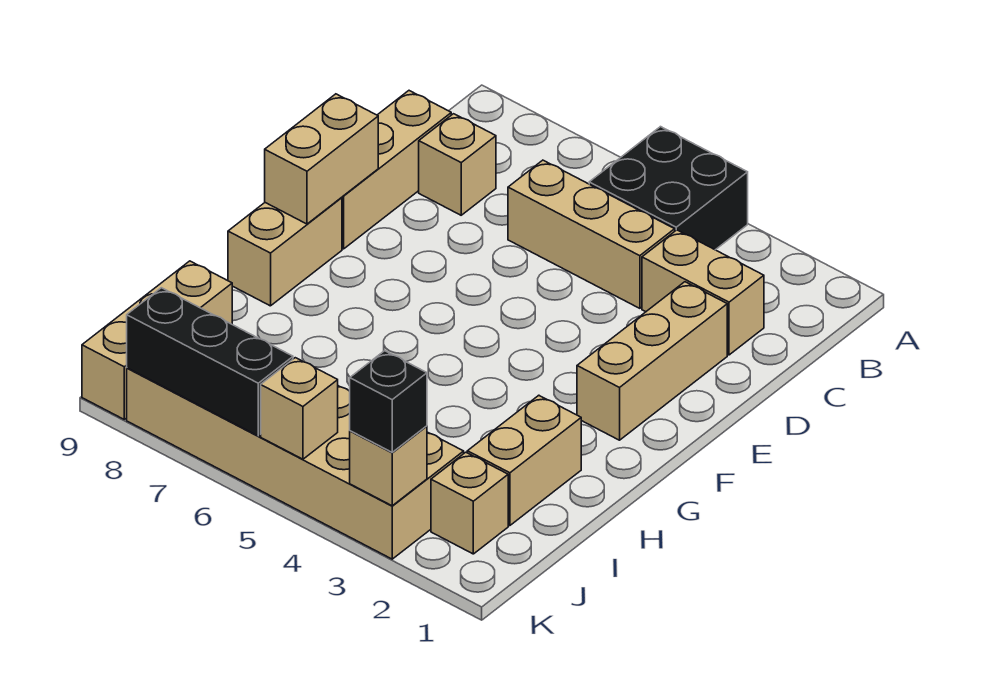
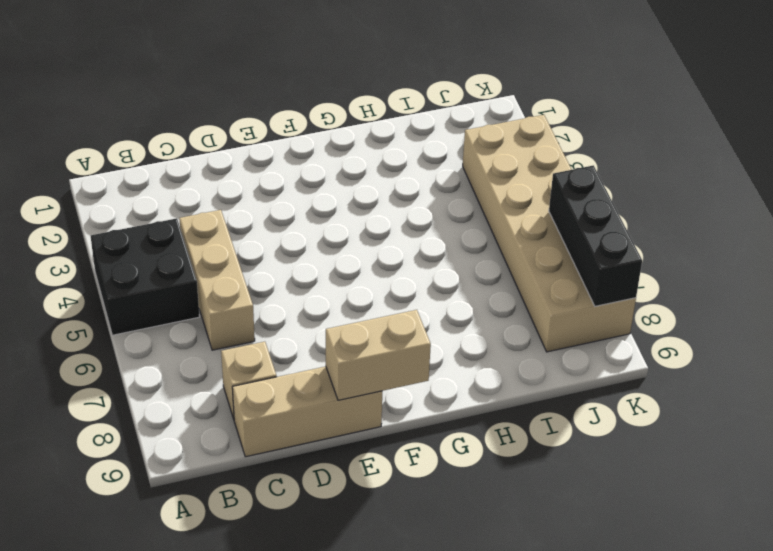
none -> tan brick C2:C3 level 1
none -> tan brick D2:F2 level 1
none -> tan brick F9:G9 level 1

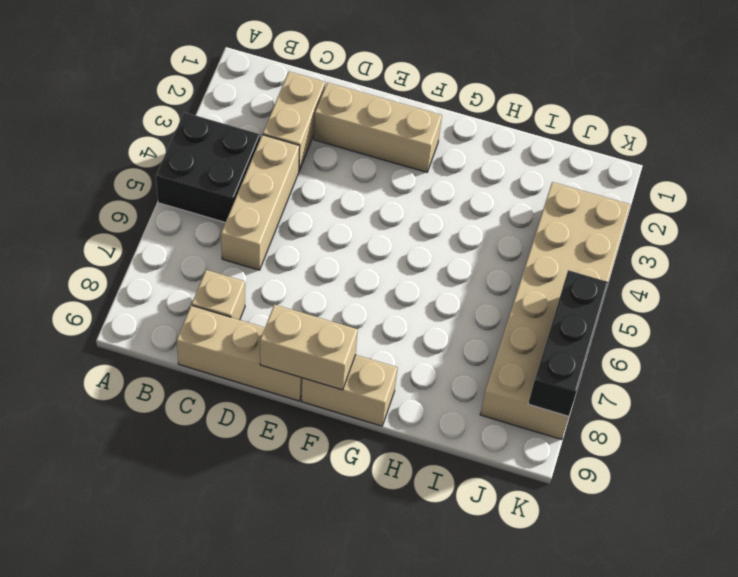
none -> tan brick H2:I2 level 1
none -> tan brick I9:K9 level 1
none -> tan brick J2 level 1

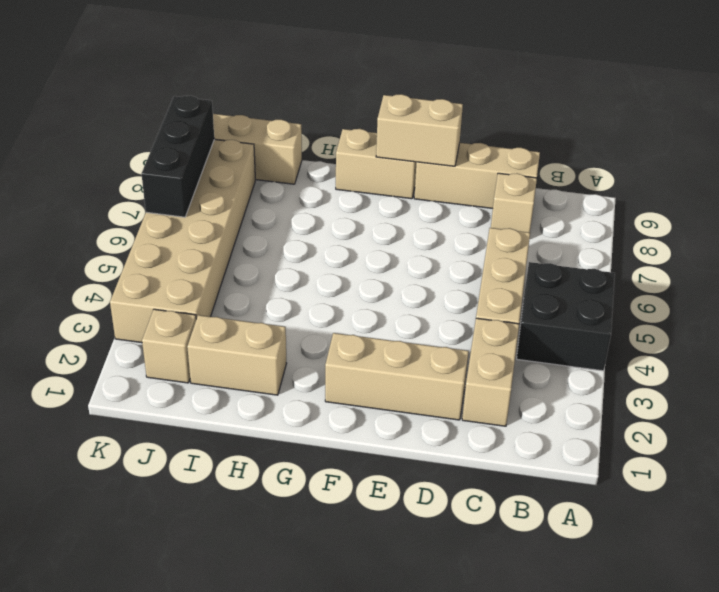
none -> tan brick K3 level 2
none -> tan brick K5 level 2
none -> black brick K3 level 3

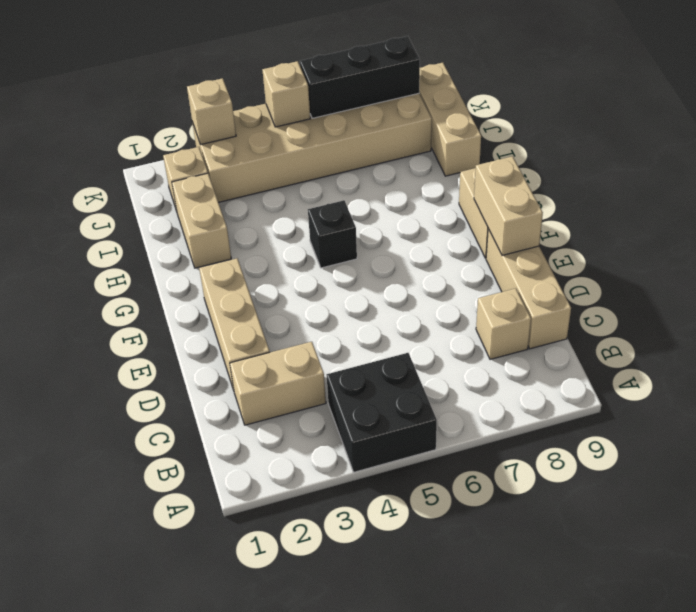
black brick G5 level 1 -> black brick K3 level 3
none -> tan brick C4:C6 level 1

